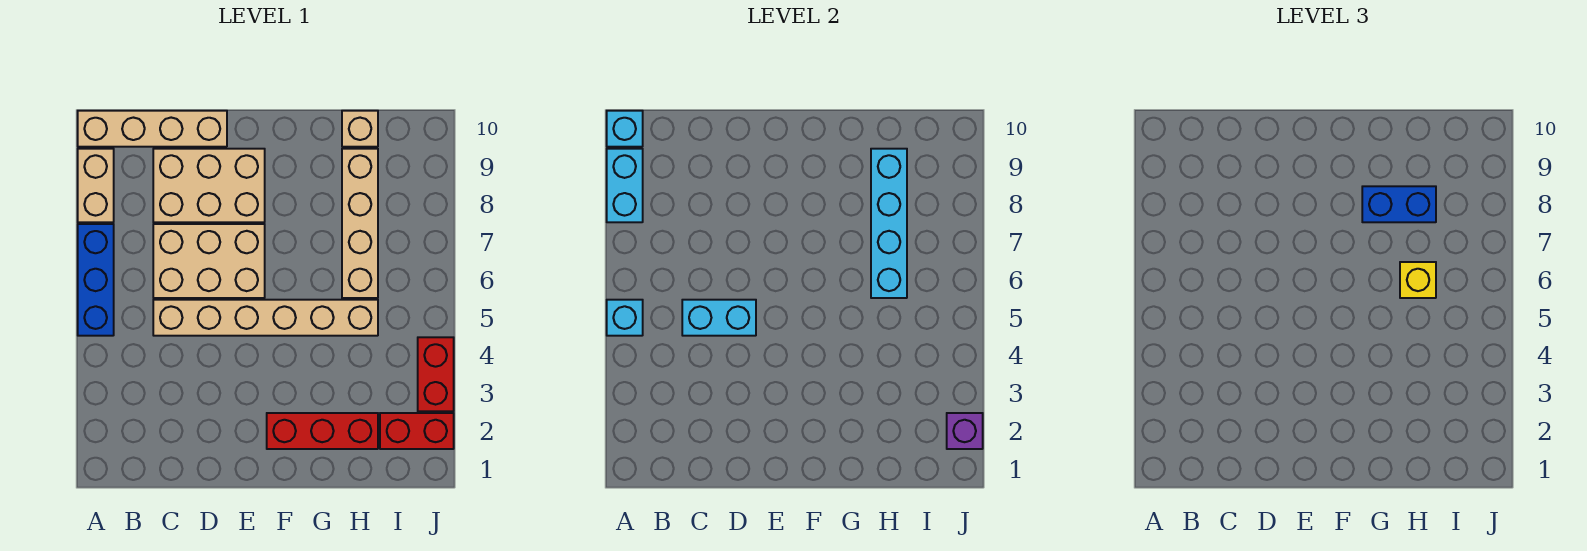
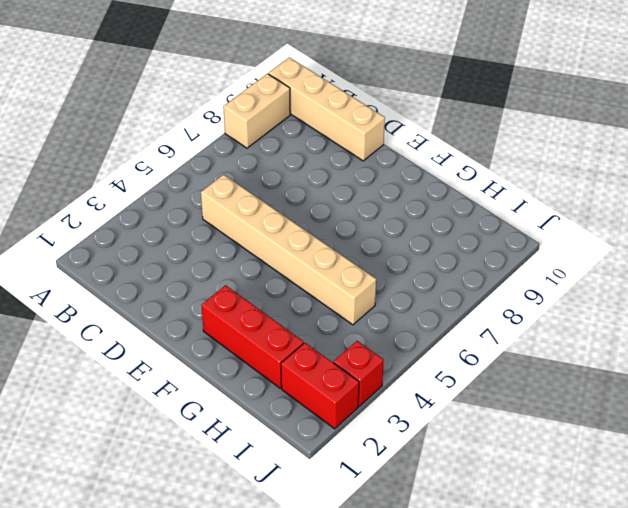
red brick J3 level 1 -> red brick J3:J4 level 1
none -> blue brick A5:A7 level 1
none -> tan brick C6:E7 level 1
none -> tan brick C8:E9 level 1

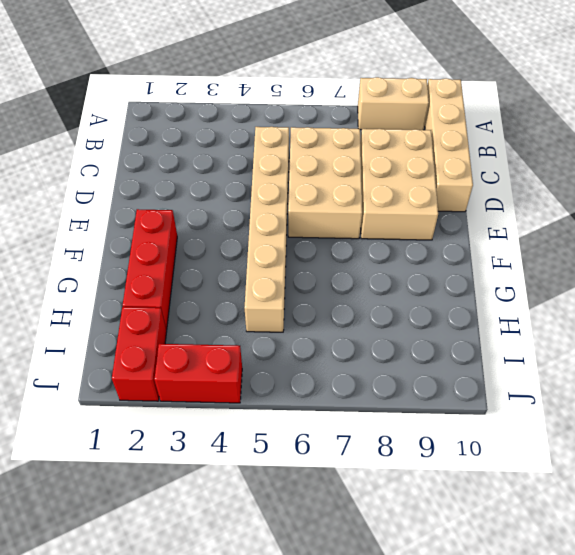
none -> blue brick A5:A7 level 1
none -> tan brick H6:H9 level 1
none -> tan brick H10 level 1

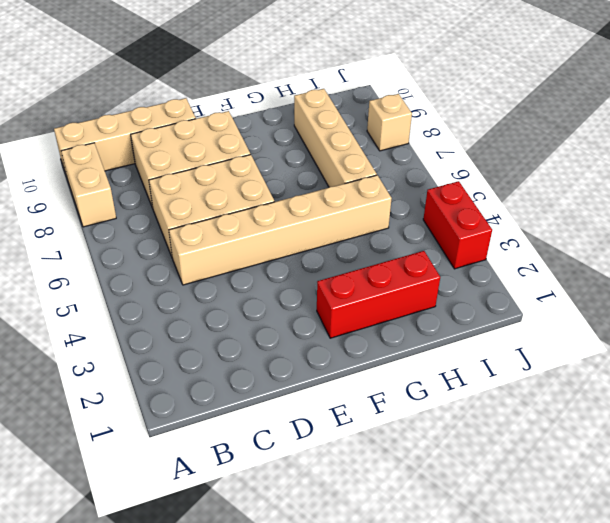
tan brick J8 level 1 -> tan brick H10 level 1
none -> blue brick A5:A7 level 1
none -> red brick I2:J2 level 1
none -> cyan brick A5 level 2

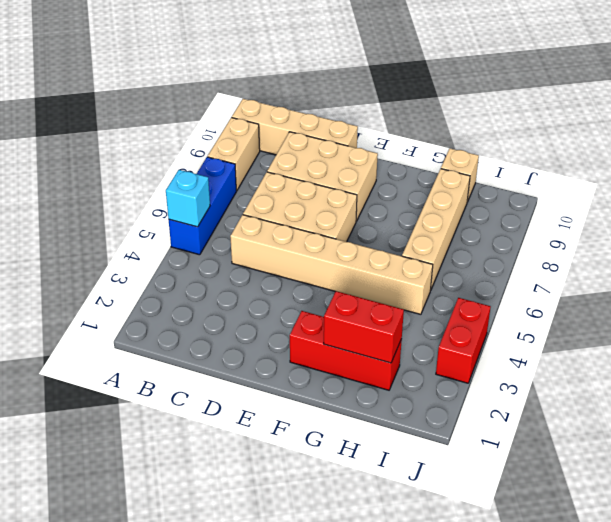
red brick G2:H2 level 2 -> red brick I2:J2 level 1
none -> cyan brick A8:A9 level 2
none -> cyan brick A10 level 2
none -> cyan brick C5:D5 level 2

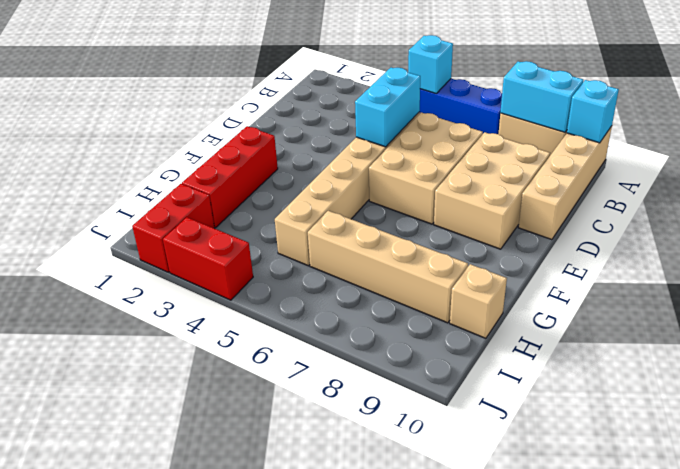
none -> cyan brick H6:H9 level 2
none -> purple brick J2 level 2
none -> blue brick G8:H8 level 3

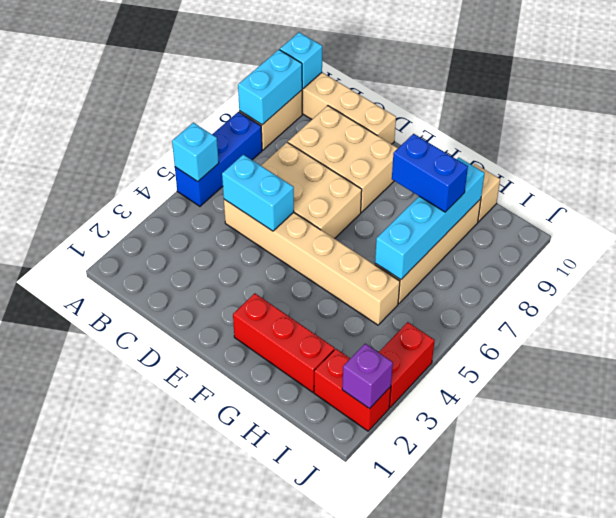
none -> yellow brick H6 level 3

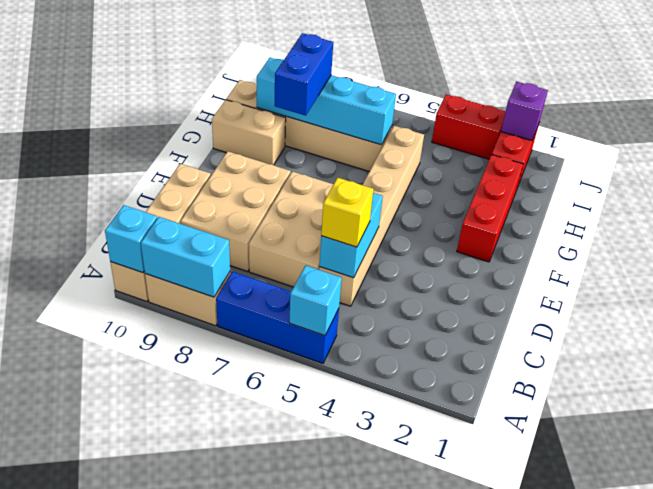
yellow brick C5 level 3 -> yellow brick H6 level 3
tan brick G9:G10 level 1 -> none

